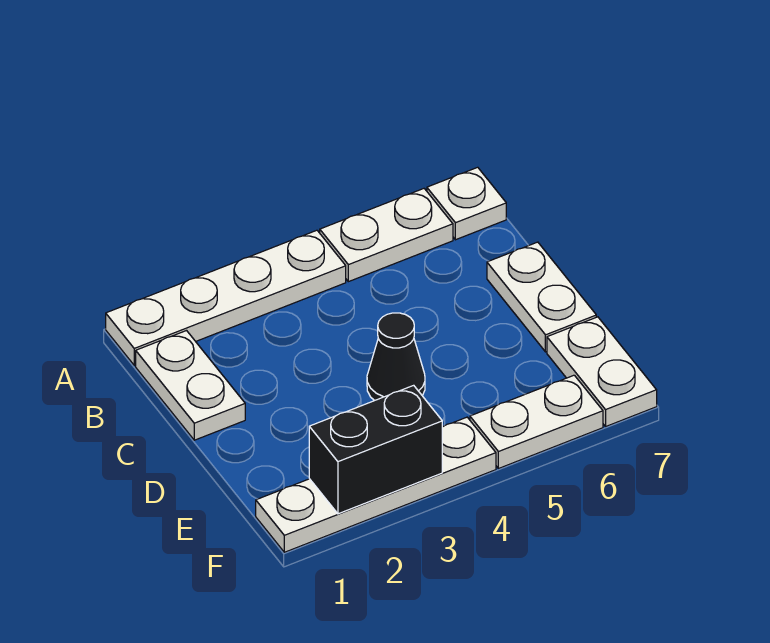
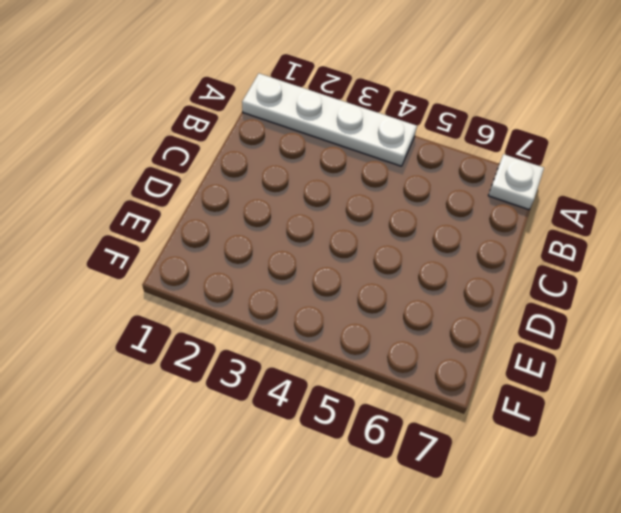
none -> white plate A5:A6 level 1
none -> white plate B1:C1 level 1

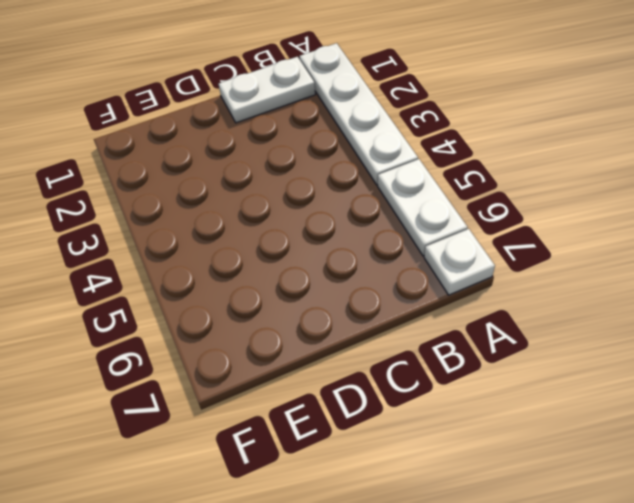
none -> white plate C7:D7 level 1
none -> black cone D4 level 1

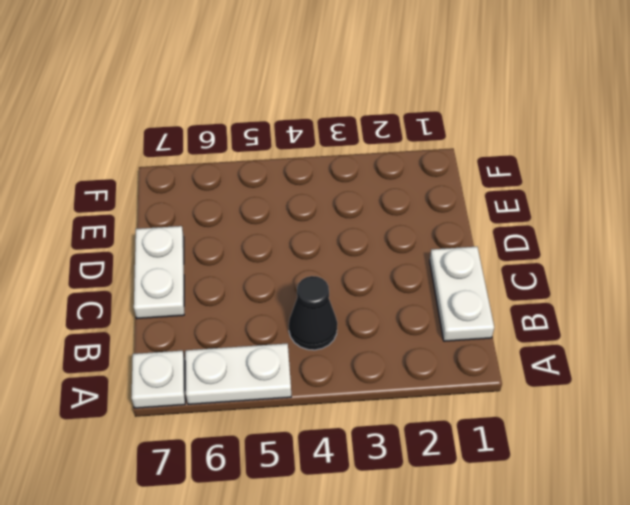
black cone B4 level 1 -> black cone D4 level 1
none -> white plate A1:A4 level 1
none -> white plate E7:F7 level 1

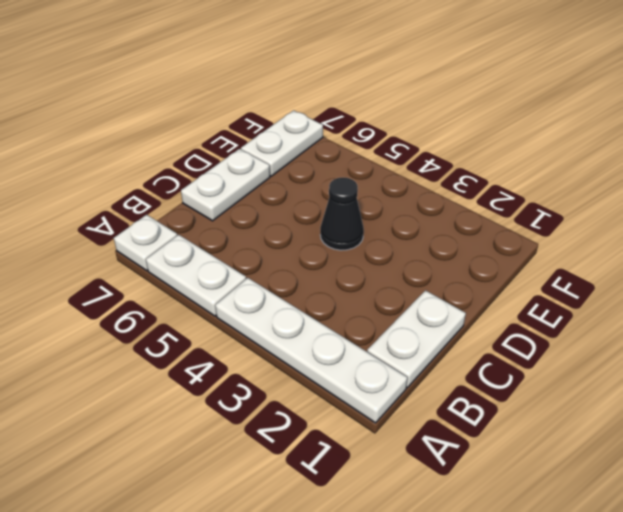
none -> white plate F1:F4 level 1
none -> white plate F5:F6 level 1

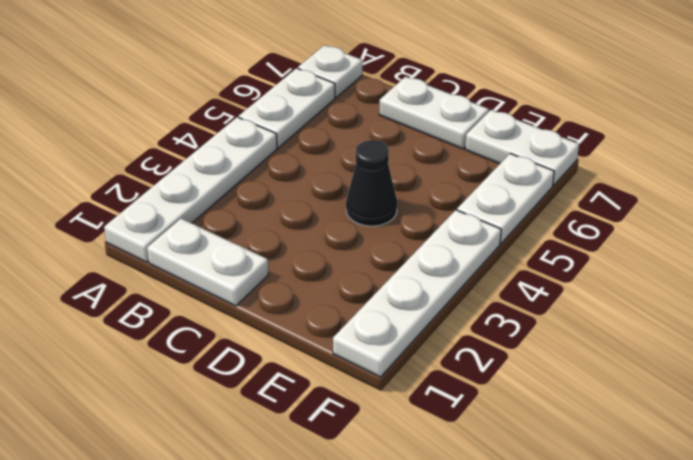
none -> black brick F2:F3 level 2

